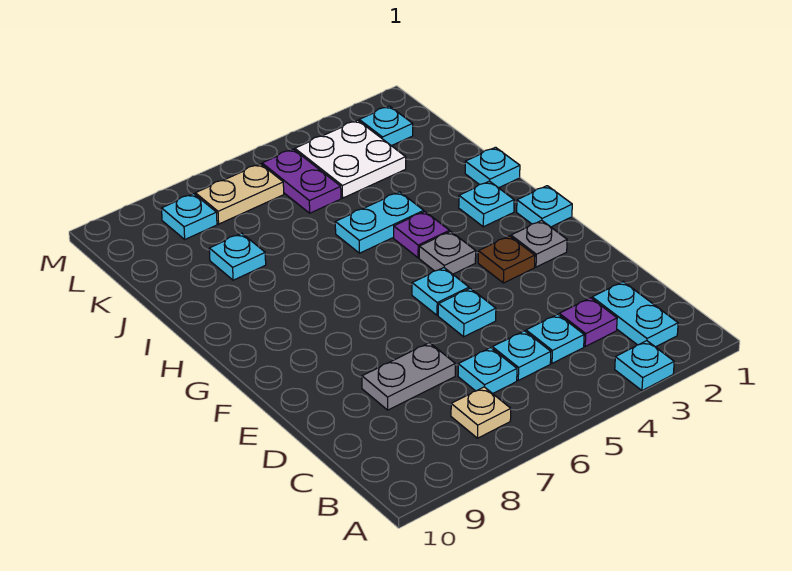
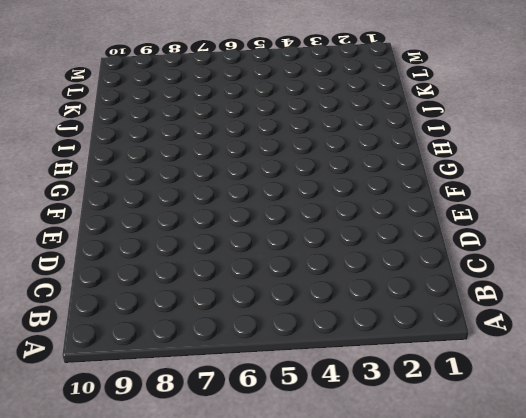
none -> cyan plate A3 level 1
none -> cyan plate B2:C2 level 1
none -> tan plate B7 level 1

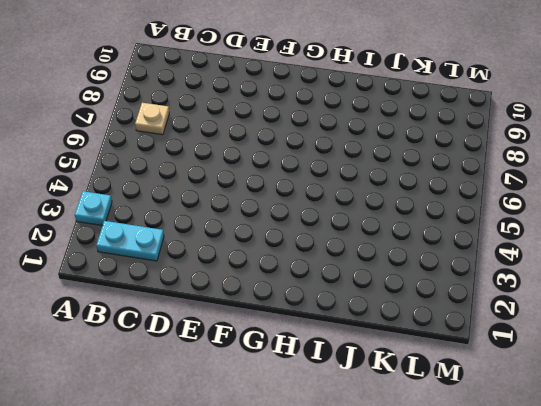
none -> purple plate C3 level 1
none -> cyan plate C4 level 1
none -> cyan plate C5 level 1

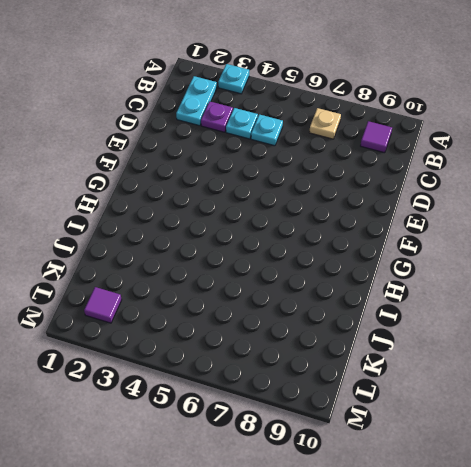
purple tile B9 level 1 -> none
purple tile L2 level 1 -> cyan plate L2 level 1
none -> cyan plate C6 level 1
none -> grey plate D7:D8 level 1
none -> cyan plate E5 level 1

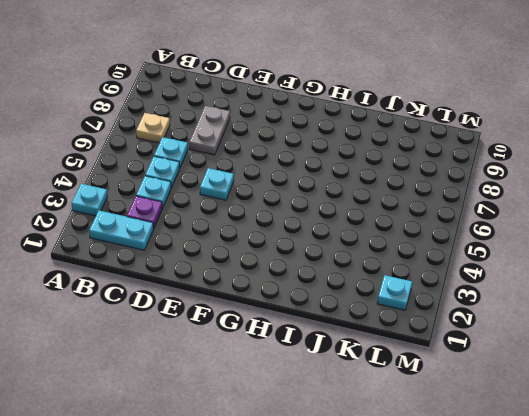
none -> grey plate F2 level 1
none -> brown plate F3 level 1
none -> cyan plate F5 level 1

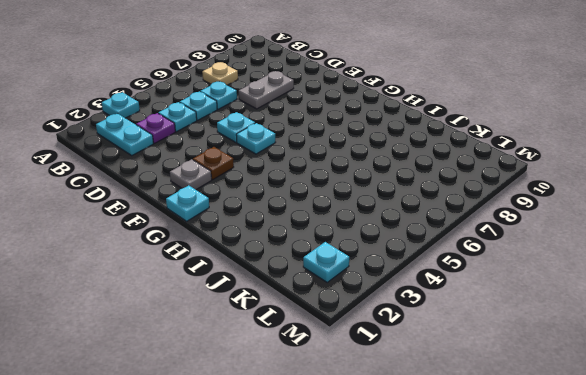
none -> grey plate G4 level 1
none -> cyan plate H2 level 1
none -> purple plate H4 level 1

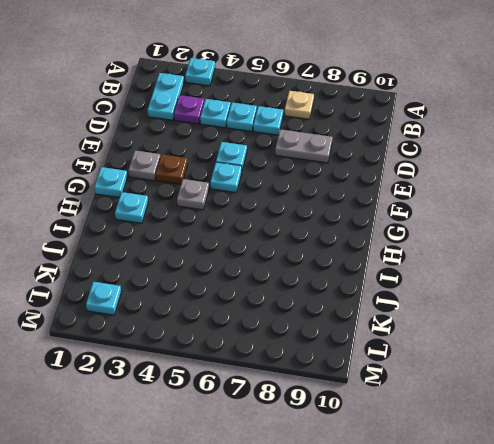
none -> purple plate H4 level 1
none -> cyan plate I1 level 1
none -> cyan plate I4:I5 level 1

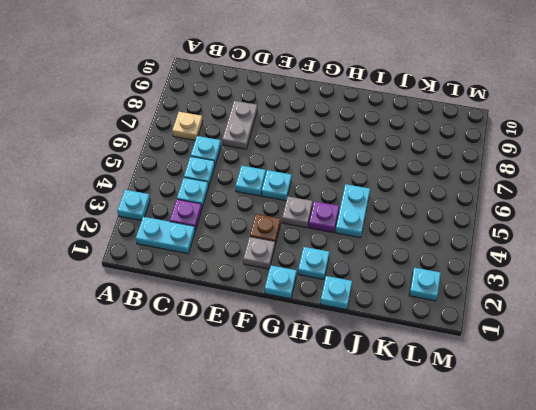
none -> cyan plate J8 level 1
none -> white plate K3:L4 level 1
none -> purple plate K5:L5 level 1

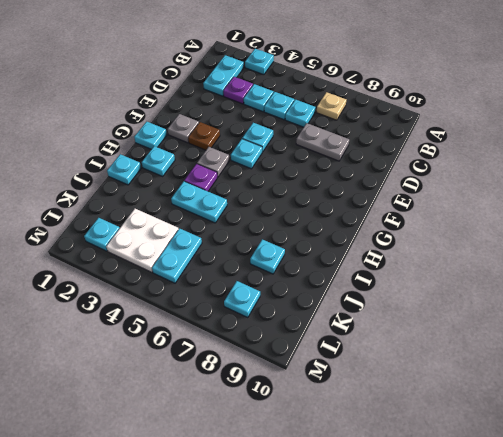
cyan plate K5:L5 level 1 -> purple plate K5:L5 level 1
none -> tan plate L6:L7 level 1

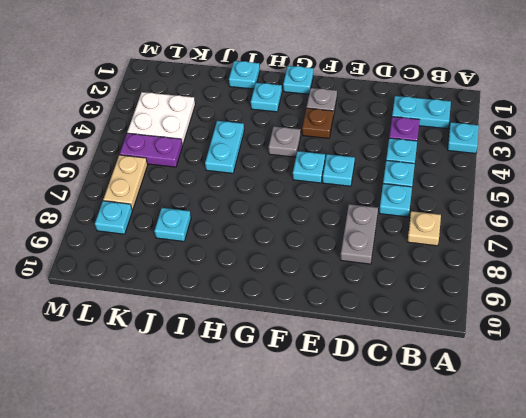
none -> purple plate H4 level 1
none -> cyan plate L2 level 1

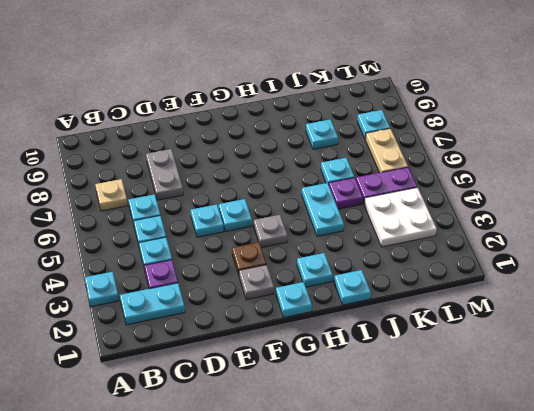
purple plate J5 level 1 -> purple plate H4 level 1
cyan plate J6 level 1 -> cyan plate L2 level 1

